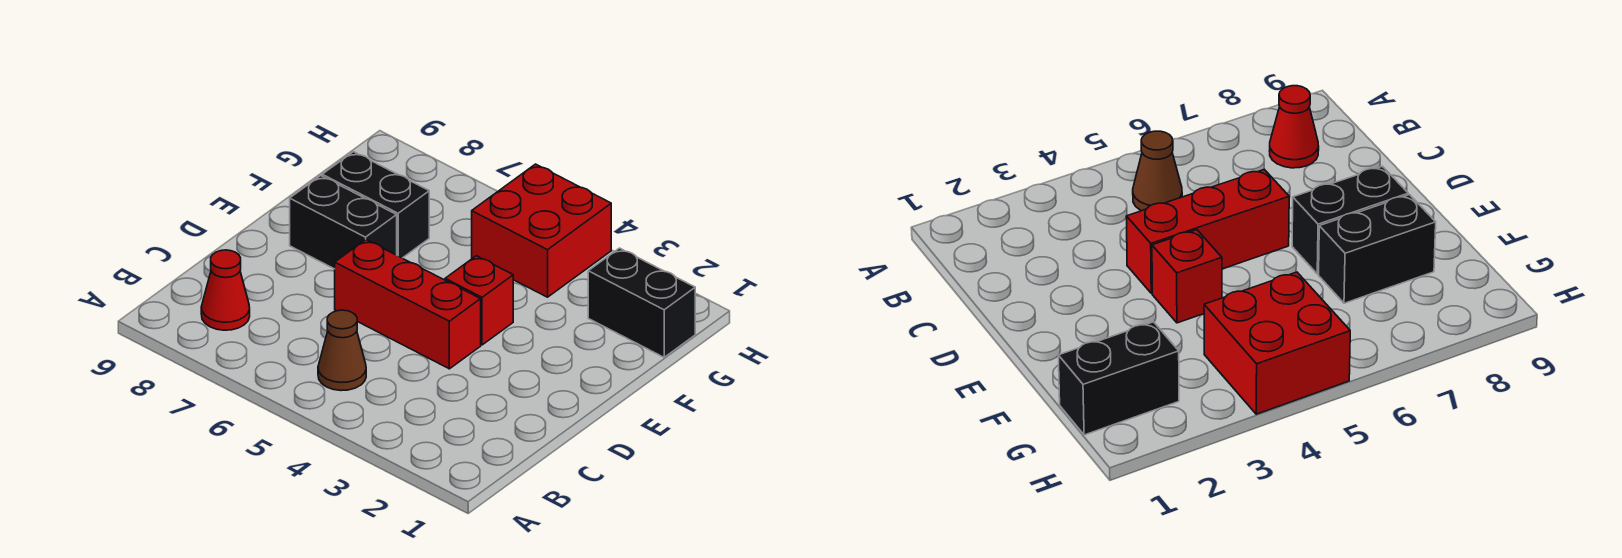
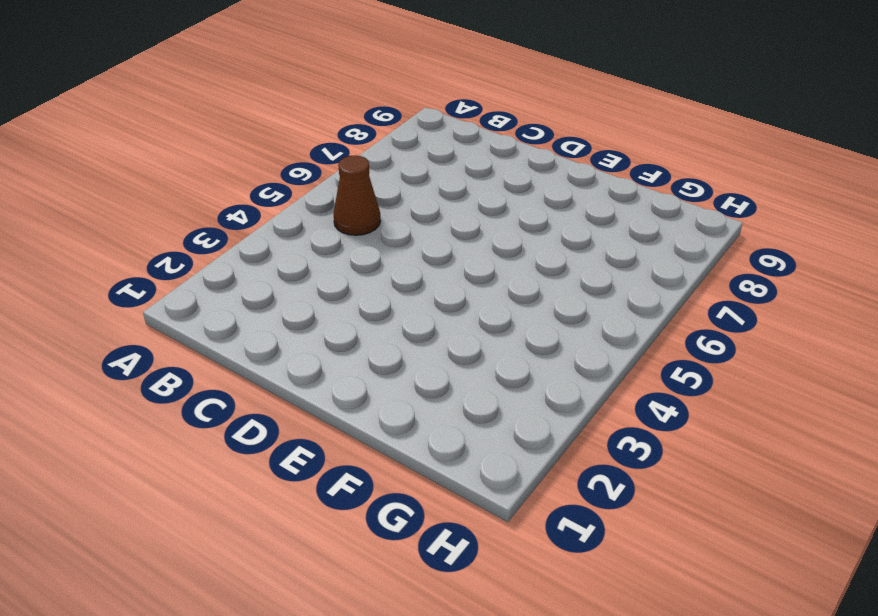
none -> red cone B8 level 1
none -> red brick D4:D6 level 1

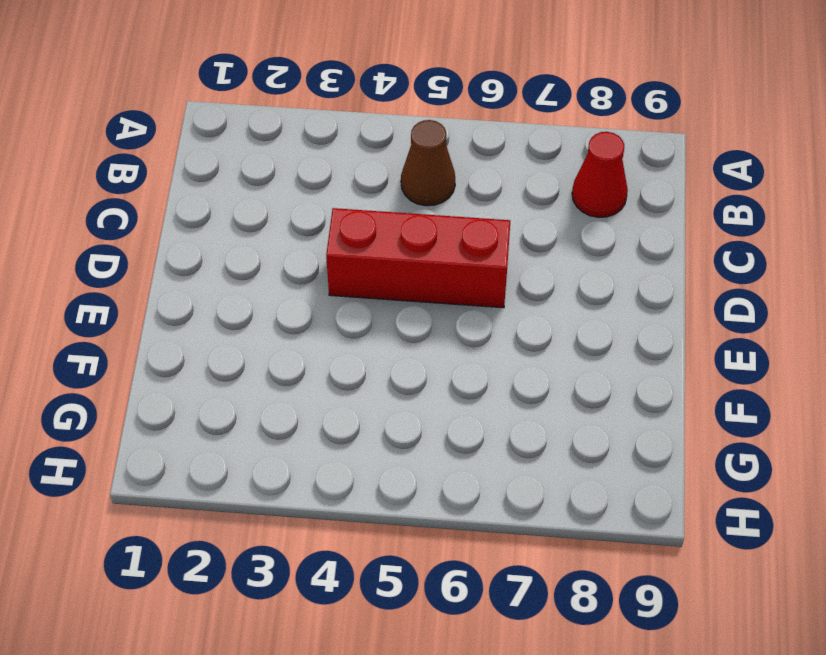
none -> red brick E4 level 1
none -> black brick E7:E8 level 1

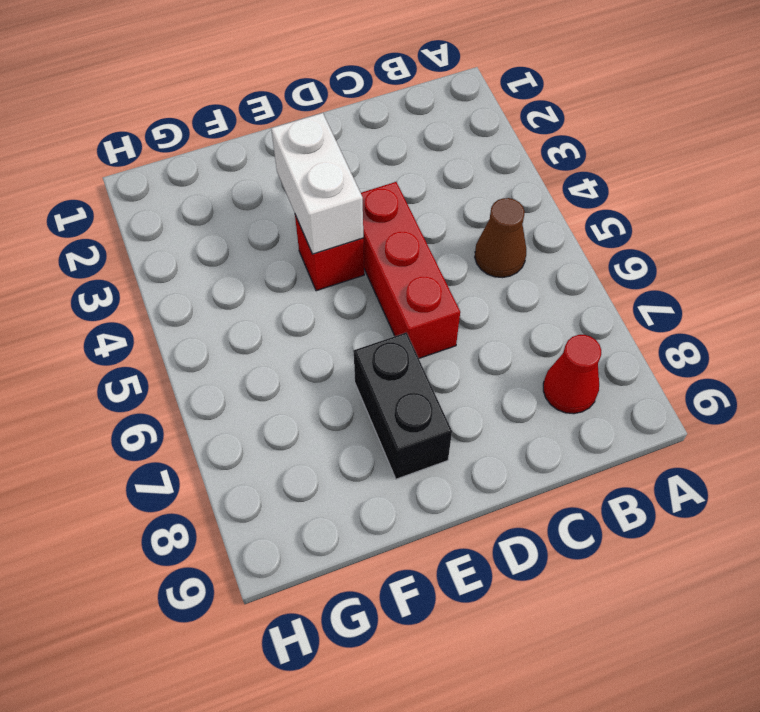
white brick E3:E4 level 2 -> none
none -> black brick F7:F8 level 1
none -> black brick G1:G2 level 1

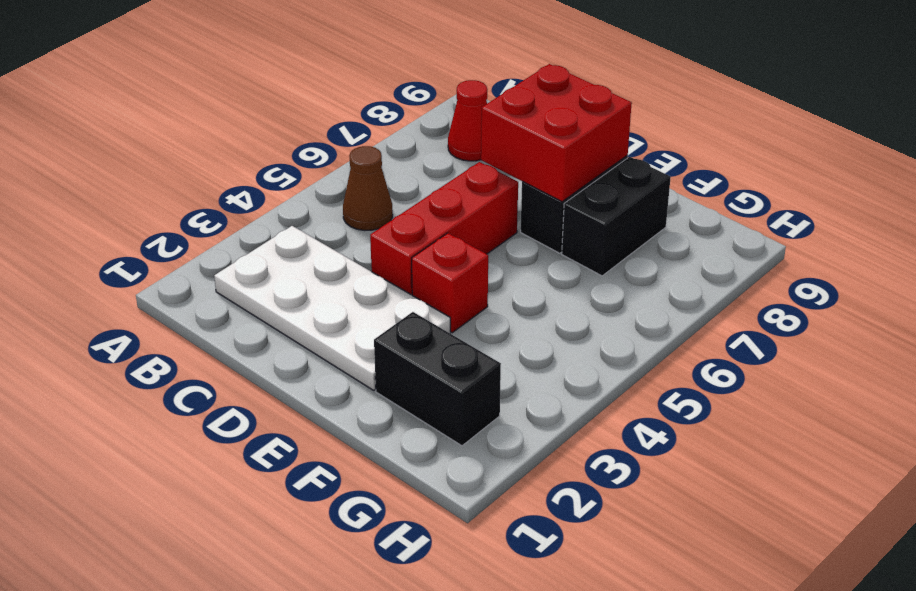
white plate B2:E3 level 1 -> none
red brick D7:E8 level 2 -> red brick G4:H5 level 1
black brick F2:G2 level 1 -> black brick G1:G2 level 1

